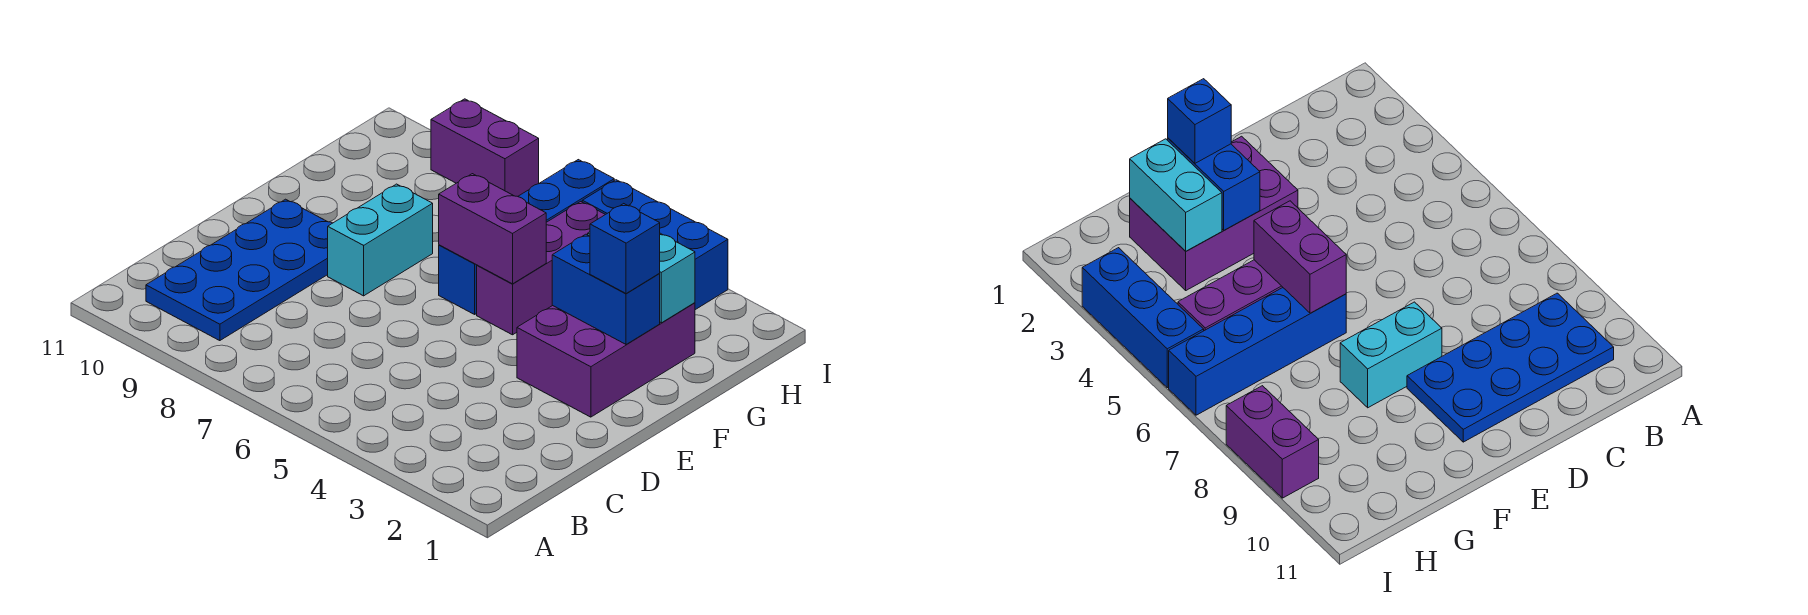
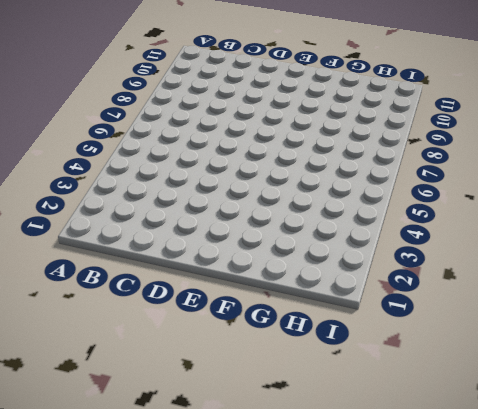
none -> blue plate B9:E10 level 1
none -> purple brick E2:G3 level 1

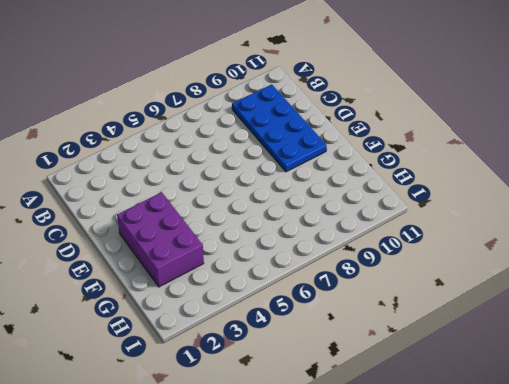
none -> cyan brick E8:F8 level 1
none -> purple brick F5:H5 level 1

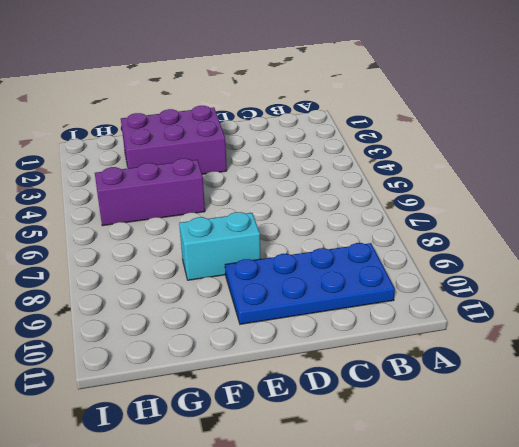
none -> blue brick F6:I6 level 1
none -> blue brick I3:I5 level 1

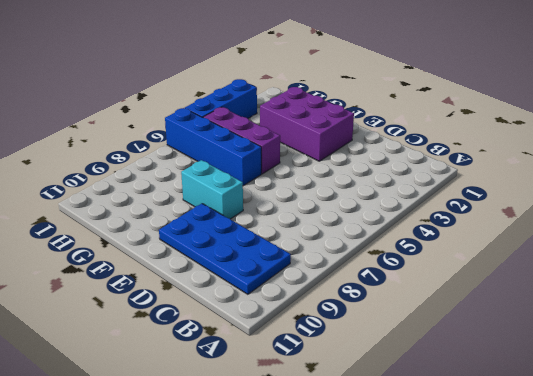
none -> purple brick I8:I9 level 1
none -> blue brick F2:F3 level 2

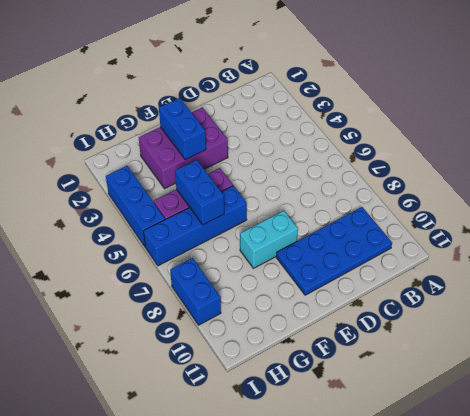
blue brick G5:G6 level 2 -> none
blue brick I8:I9 level 1 -> purple brick I8:I9 level 1
none -> purple brick F5:F6 level 2
none -> cyan brick G2:G3 level 2

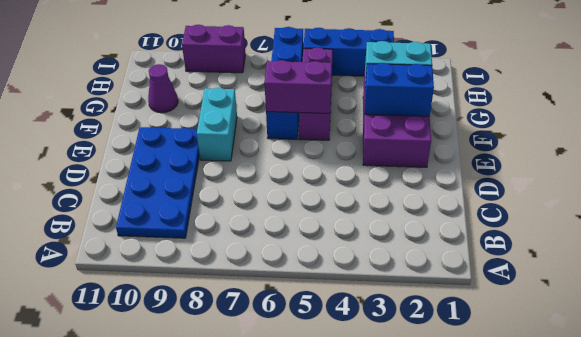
purple cone G10 level 1 -> none
none -> blue brick F2 level 3

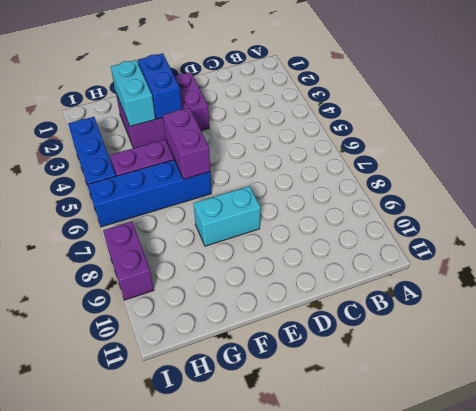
none -> blue plate B9:E10 level 1
none -> blue brick F2 level 3

